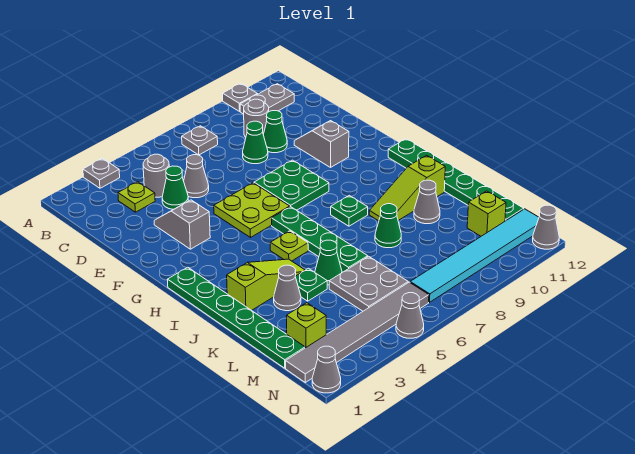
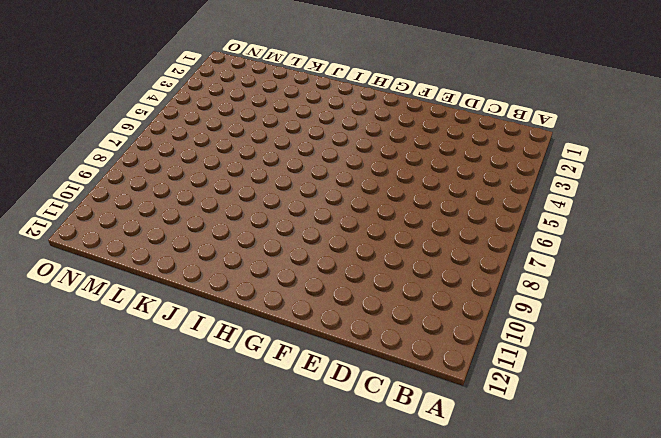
none -> grey plate A3 level 1
none -> grey plate A10 level 1
none -> grey plate B7 level 1
none -> grey plate B10:B11 level 1

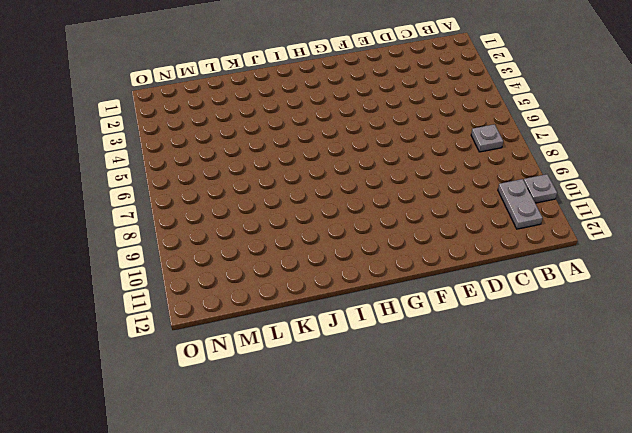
none -> grey plate A3 level 1
none -> lime plate C3 level 1
none -> grey round brick C4 level 1
none -> grey round brick C9 level 1

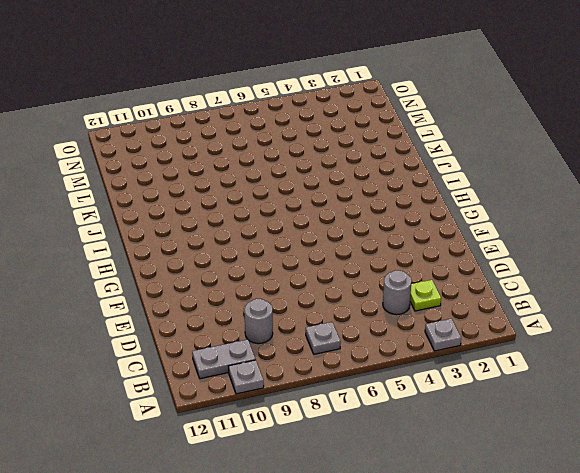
none -> green cone D4 level 1
none -> grey cone D5 level 1
none -> green cone D8 level 1
none -> green cone D9 level 1

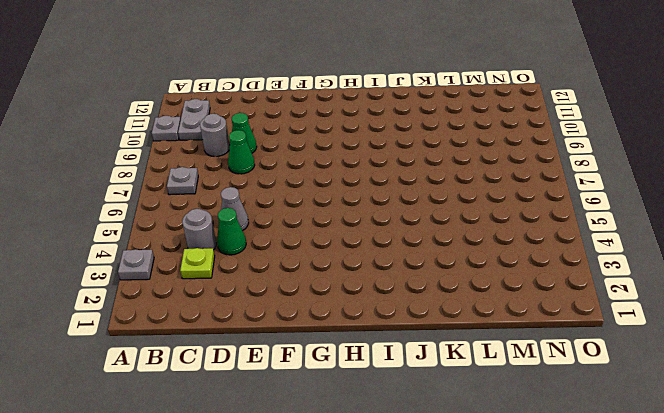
none -> grey slope E3:F3 level 1 top F
none -> grey slope E10:F10 level 1 top F
none -> lime plate F5:G6 level 1
none -> green plate F7:G8 level 1

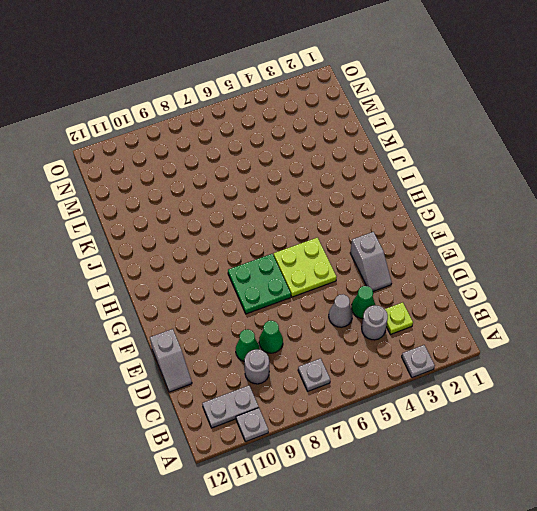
grey slope D12:E12 level 1 top E -> grey slope E10:F10 level 1 top F
none -> green plate H1:M1 level 1
none -> green plate H6:K6 level 1
none -> green plate H12:M12 level 1
none -> lime plate I5 level 1

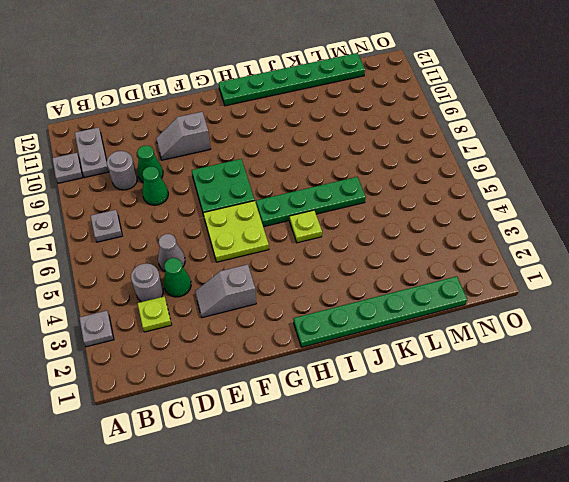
none -> green plate I8 level 1
none -> lime slope J2:J4 level 1 top 2
none -> lime slope J9:J11 level 1 top 11
none -> grey cone K3 level 1

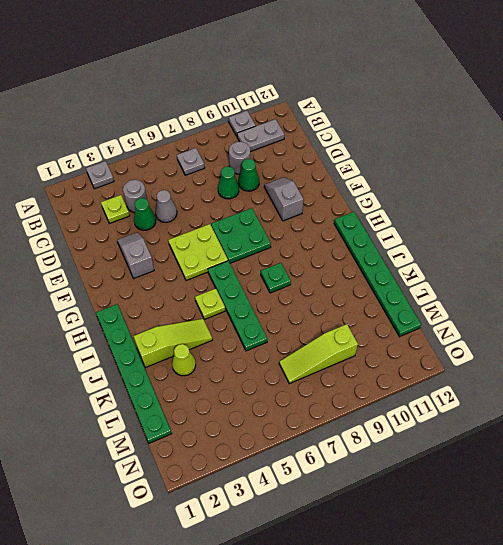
lime cone K3 level 1 -> grey cone K3 level 1
lime slope M7:M9 level 1 top 9 -> lime slope J9:J11 level 1 top 11
none -> green plate K4 level 1
none -> green cone K5 level 1
none -> green cone K8 level 1
none -> grey cone K10 level 1

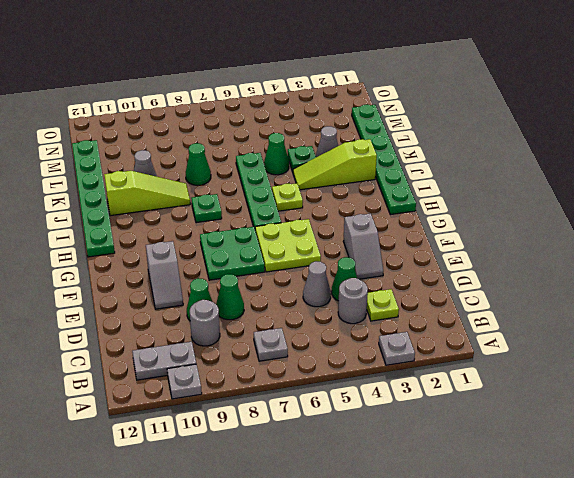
none -> grey plate L5:M6 level 1
none -> lime brick M2 level 1
none -> lime brick M11 level 1
none -> grey tile N1:N6 level 1

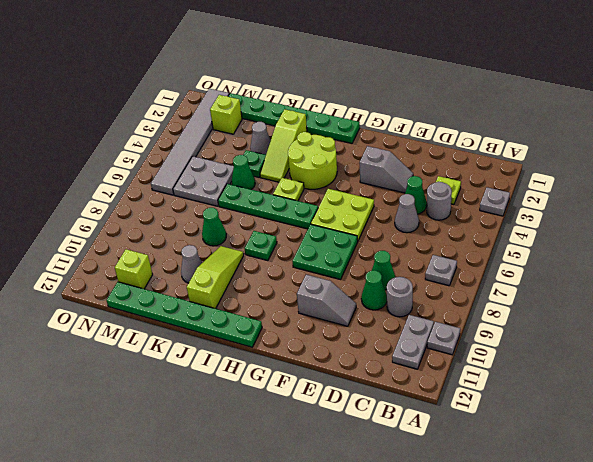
lime round brick H3:I4 level 1 -> none
none -> cyan tile N7:N12 level 1
none -> grey cone O1 level 1
none -> grey cone O5 level 1
none -> grey cone O12 level 1

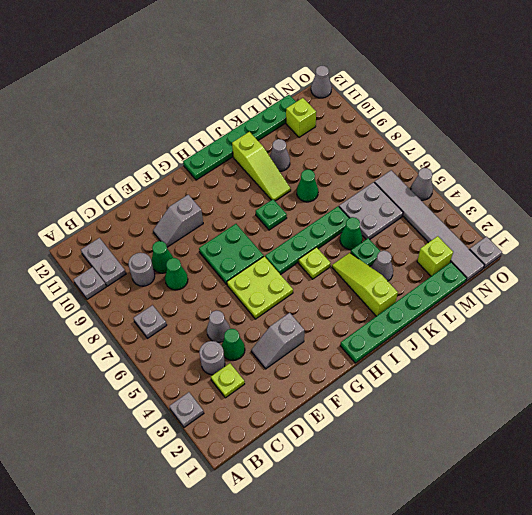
grey plate O1 level 1 -> grey cone O1 level 1
none -> cyan tile N7:N12 level 1

